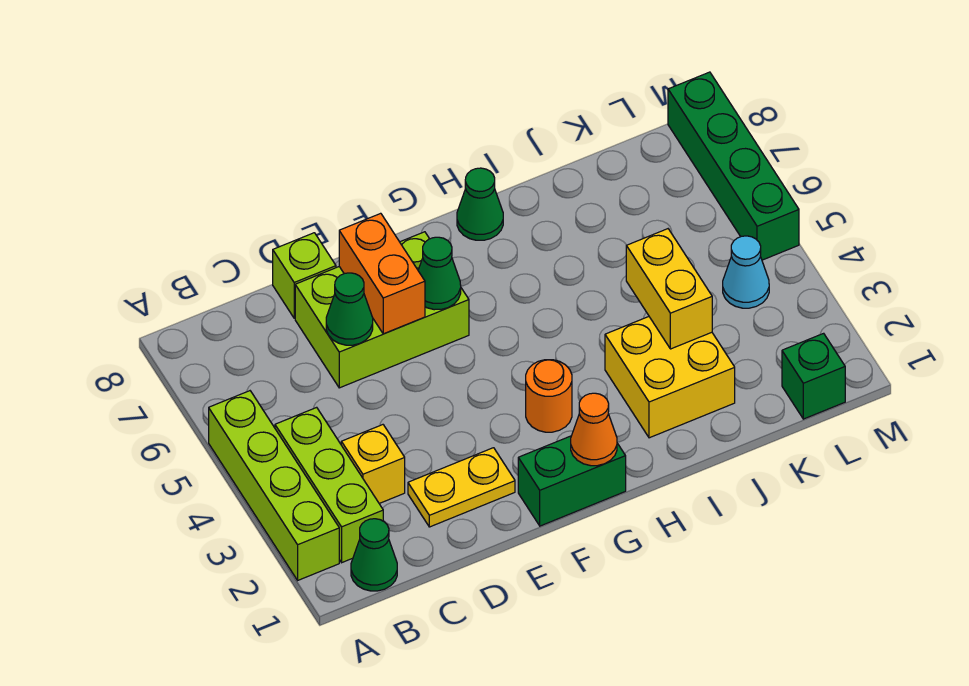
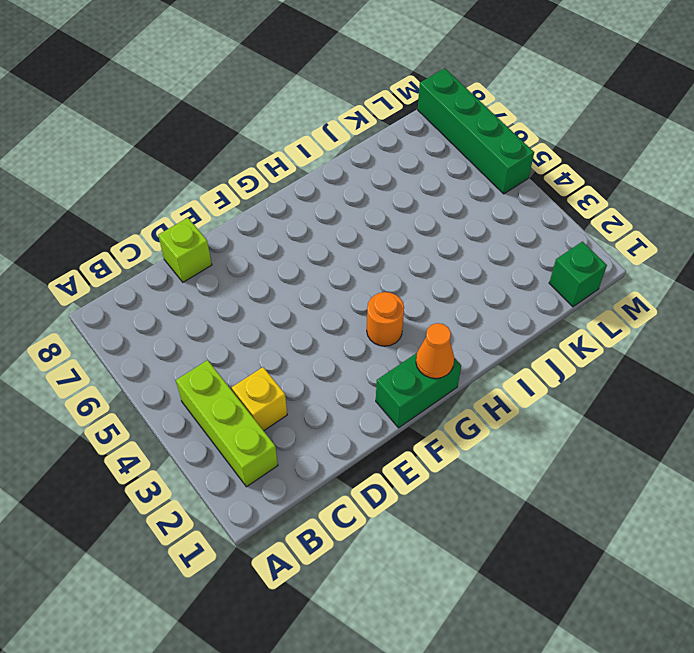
none -> lime brick A2:A5 level 1
none -> green cone B1 level 1
none -> yellow plate D2:E2 level 1

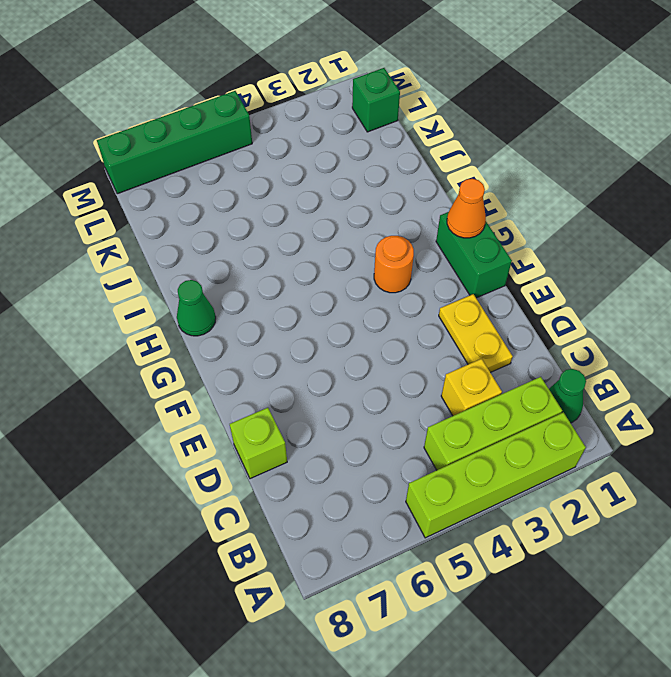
none -> lime brick D6:F7 level 1
none -> yellow brick I2:J3 level 1
none -> cyan cone L4 level 1

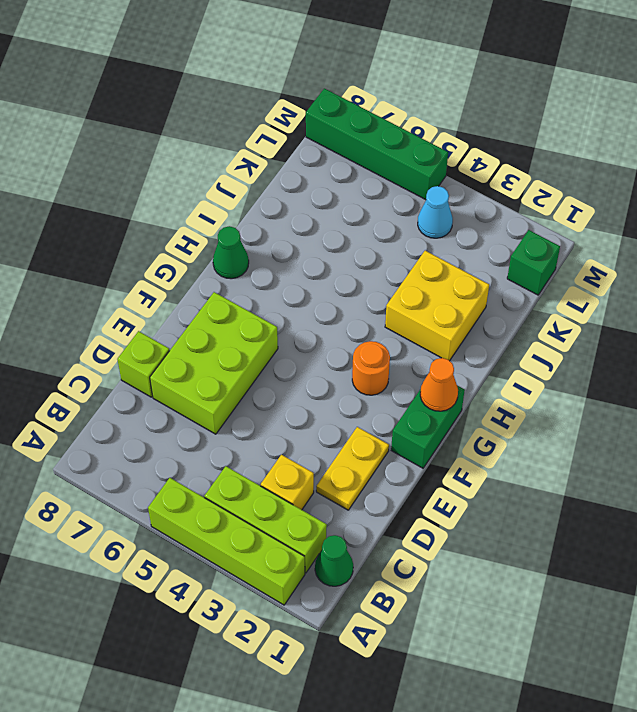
none -> green cone D6 level 2
none -> orange brick E6:E7 level 2
none -> green cone F6 level 2

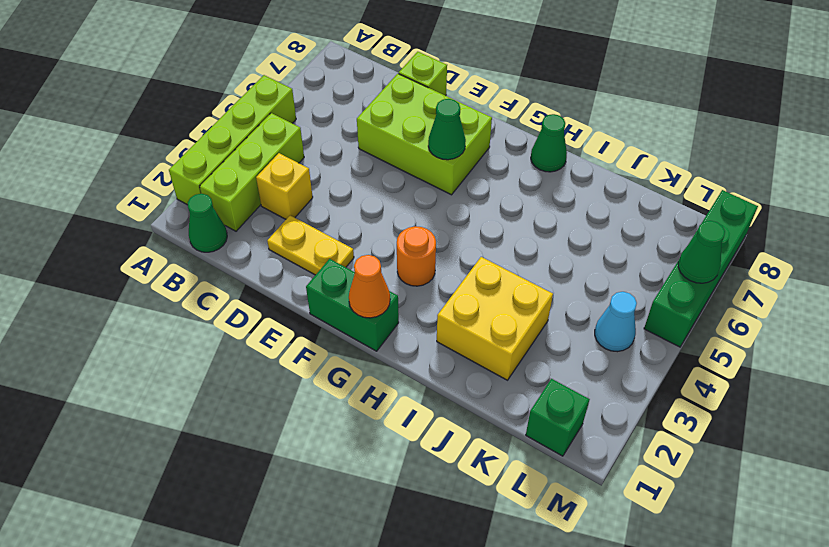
green cone M6 level 2 -> green cone D6 level 2
none -> orange brick E6:E7 level 2
none -> yellow brick J3:J4 level 2

